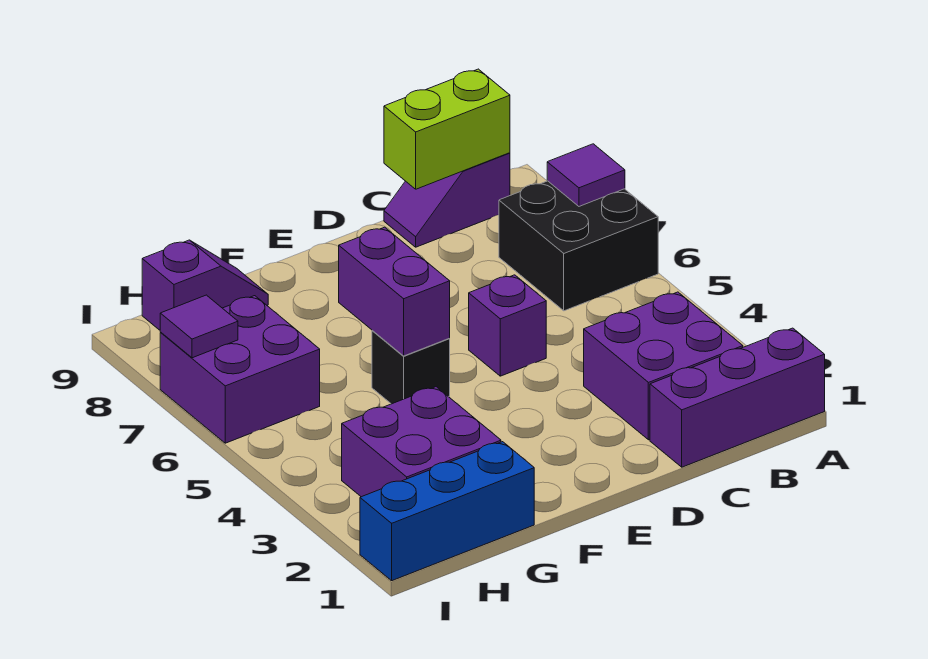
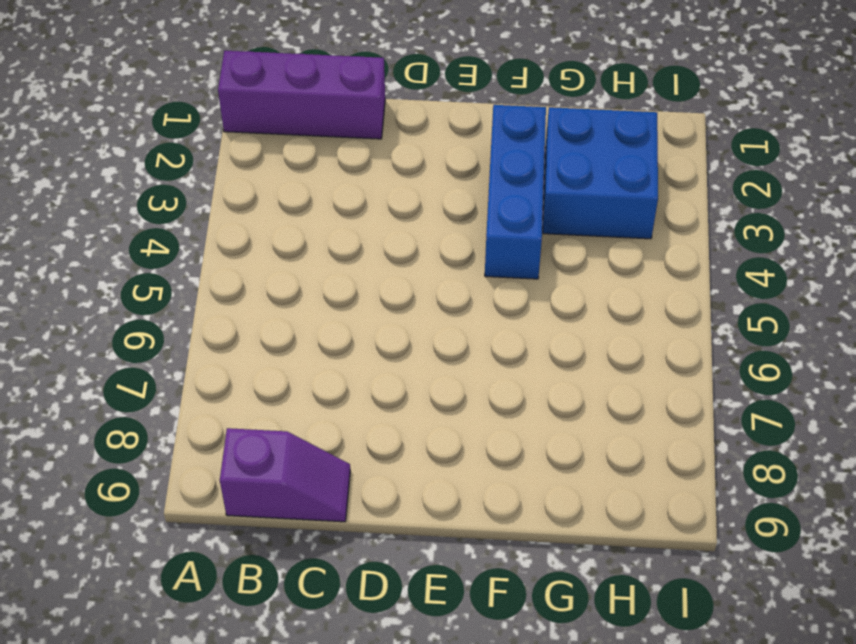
blue brick F2:F4 level 1 -> blue brick G1:I1 level 1
blue brick G2:H3 level 1 -> purple brick G2:H3 level 1
none -> black brick A6:B7 level 1
none -> purple brick B2:C3 level 1
none -> purple brick D5 level 1

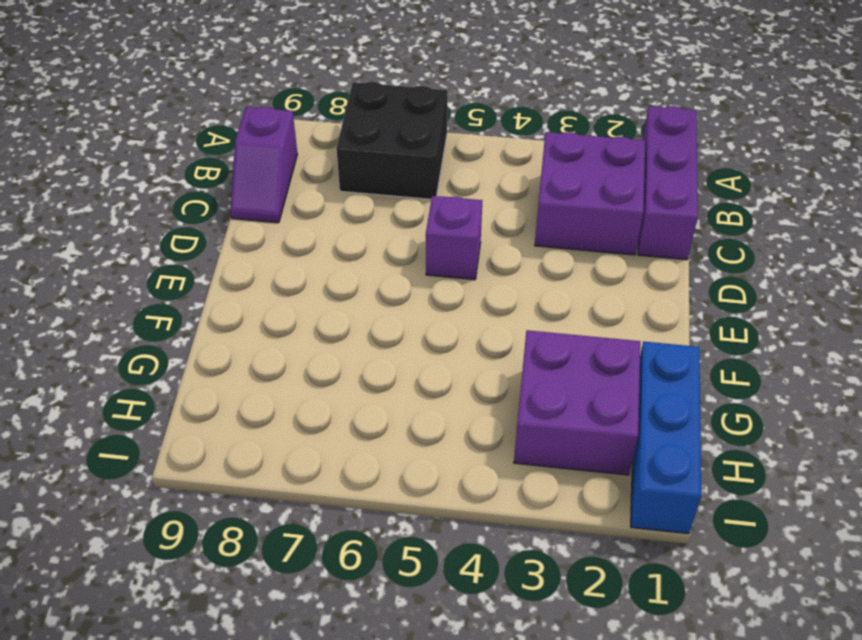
none -> black brick F5 level 1
none -> purple slope G9:H9 level 1 top H
none -> purple brick H6:I7 level 1

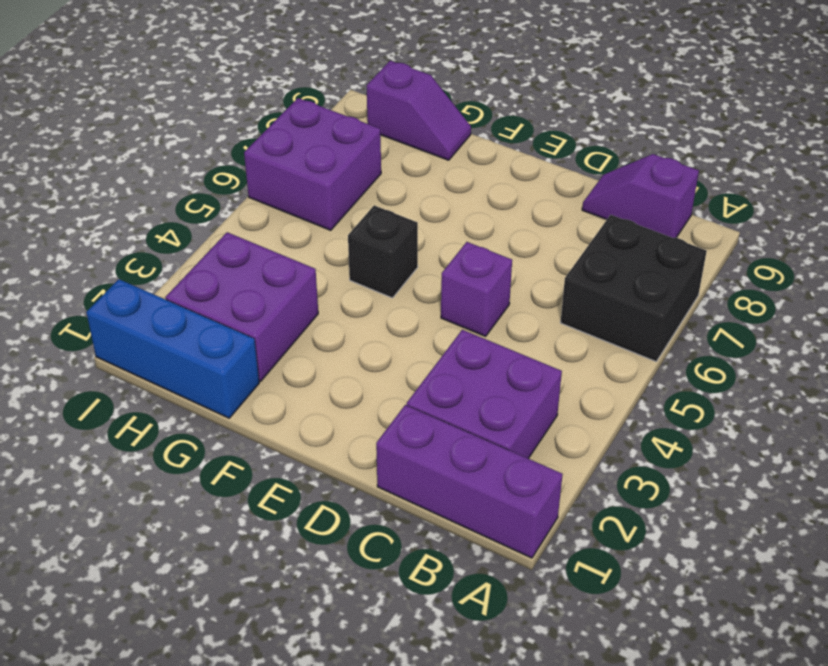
none -> purple tile A7 level 2
none -> lime brick B9:C9 level 2
none -> purple brick F5:F6 level 2

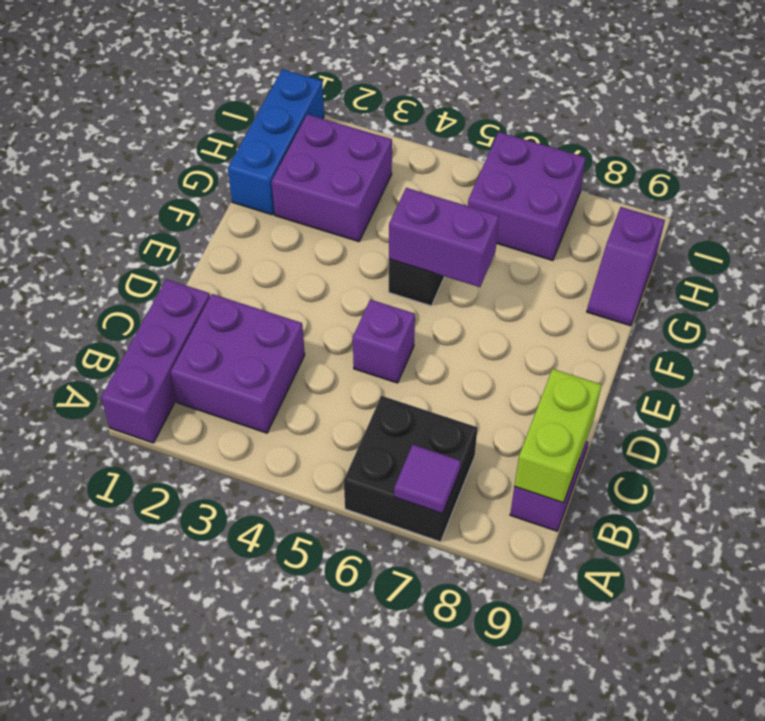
none -> purple tile I7 level 2

